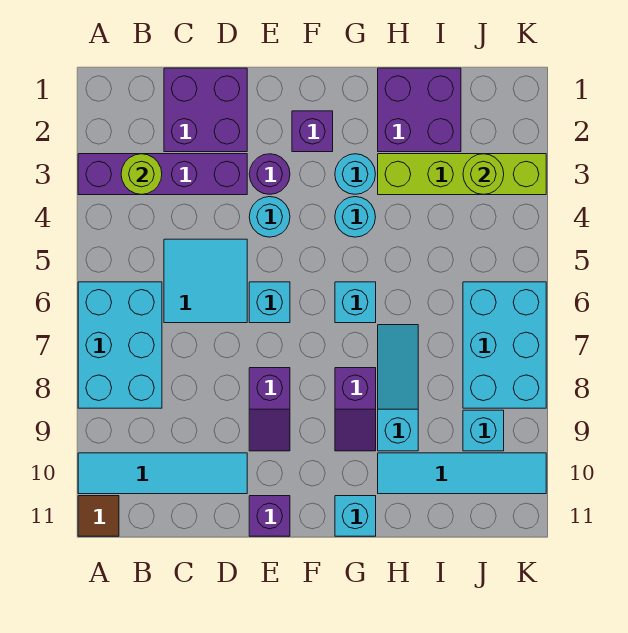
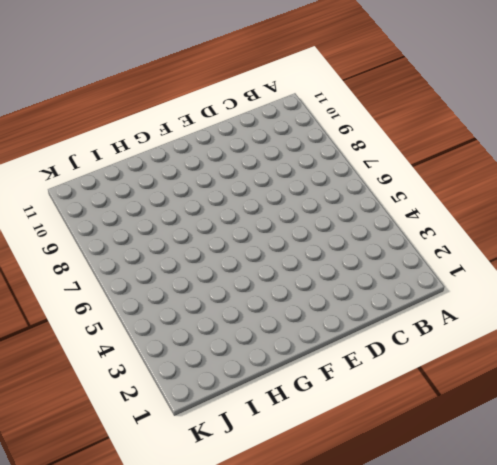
none -> purple brick A3:D3 level 1
none -> cyan brick A6:B8 level 1
none -> cyan tile A10:D10 level 1

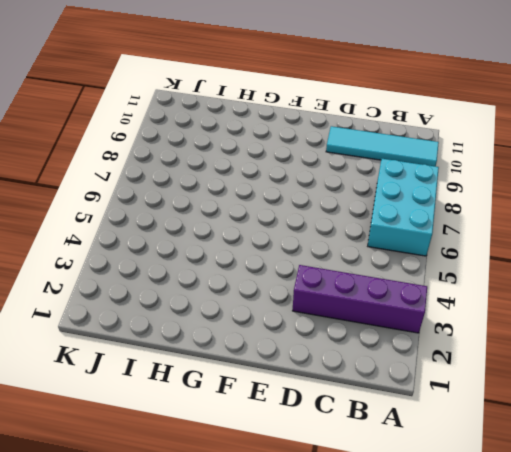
none -> brown tile A11 level 1
none -> purple brick C1:D2 level 1
none -> cyan tile C5:D6 level 1

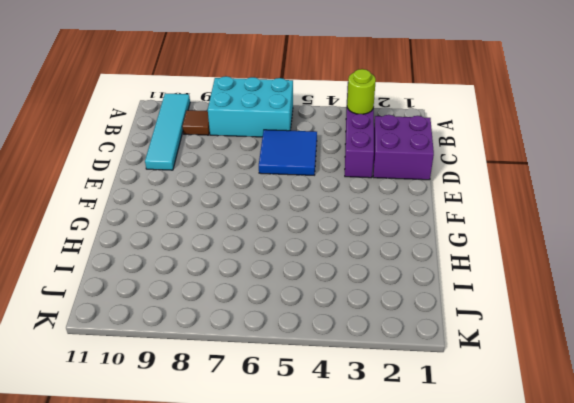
brown tile B9 level 1 -> brown tile A11 level 1
blue tile C5:D6 level 1 -> cyan tile C5:D6 level 1
none -> purple round brick E3 level 1
none -> cyan round brick E4 level 1
none -> cyan brick E6 level 1

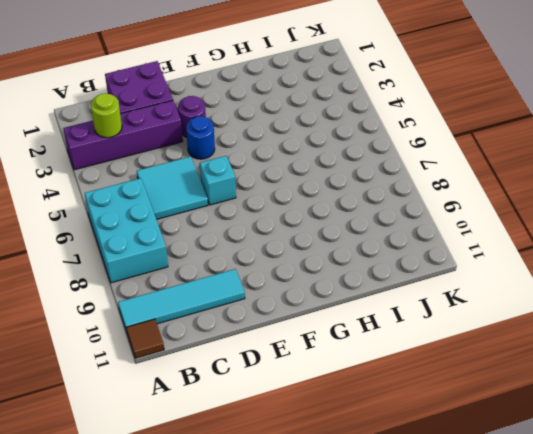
blue round brick E4 level 1 -> cyan round brick E4 level 1
none -> purple slope E8:E9 level 1 top 8
none -> purple brick E11 level 1
none -> purple brick F2 level 1

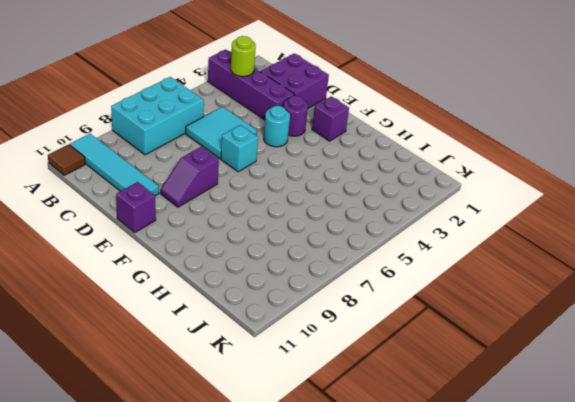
none -> cyan round brick G3 level 1
none -> cyan round brick G4 level 1
none -> cyan brick G6 level 1

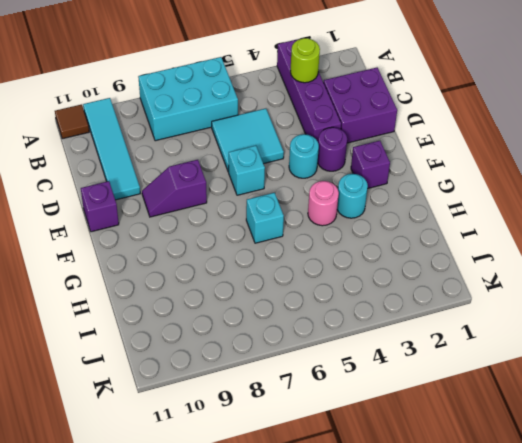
pink round brick G4 level 1 -> cyan round brick G4 level 1
none -> purple slope G8:G9 level 1 top 8
none -> cyan brick G11 level 1
none -> purple brick H1:I2 level 1

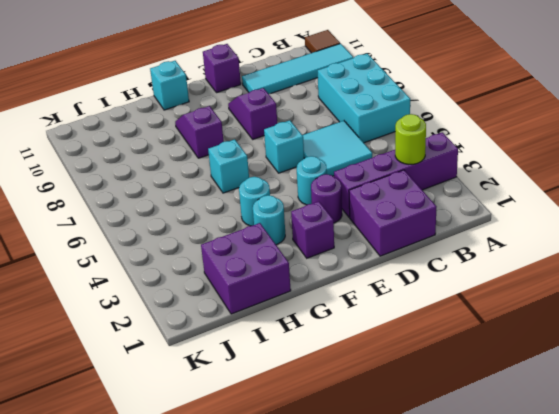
none -> lime brick H3:K3 level 1
none -> cyan slope H7:H9 level 1 top 9
none -> cyan tile H10:K10 level 1

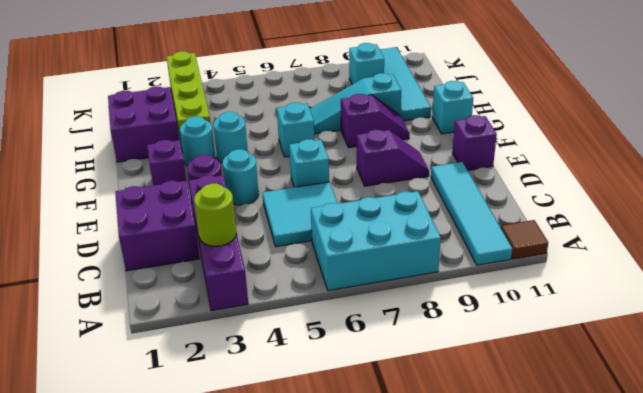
none -> cyan brick J6:K8 level 1
none -> lime round brick J3 level 2

